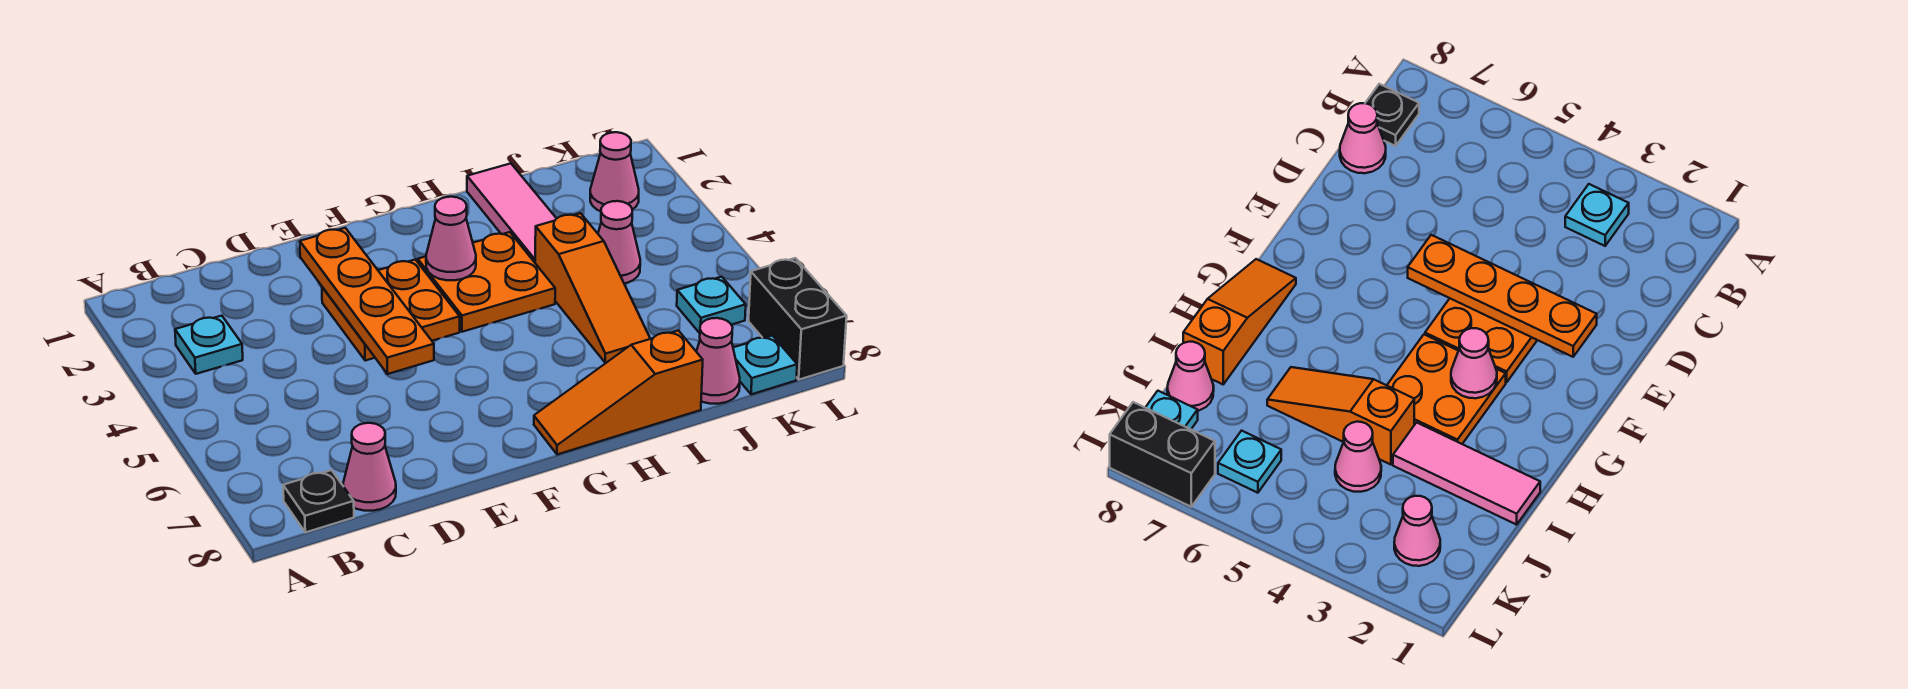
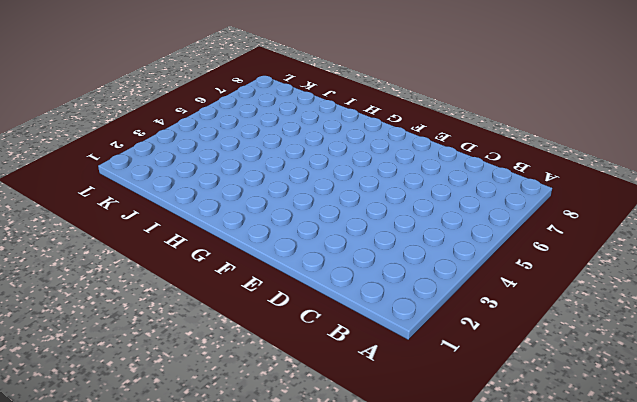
none -> cyan plate B3 level 1
none -> black plate B8 level 1
none -> pink cone C8 level 1

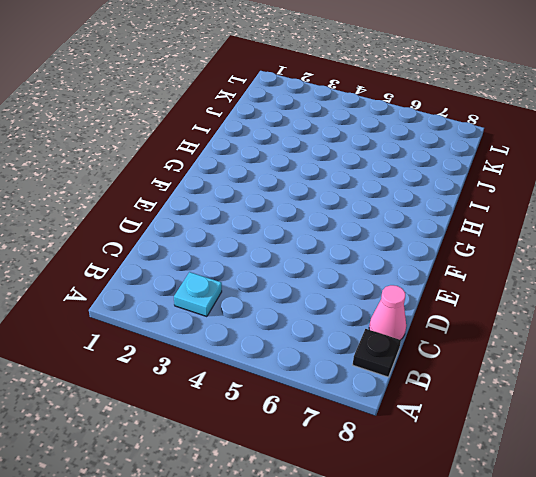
none -> orange plate E3:F4 level 1
none -> orange plate G3:H4 level 1
none -> orange slope G8:I8 level 1 top I

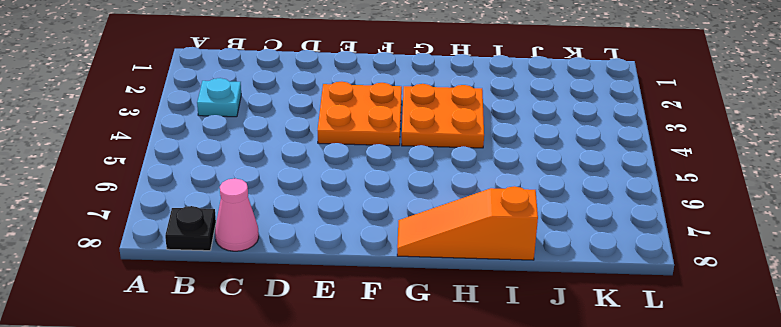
none -> pink tile I1:I3 level 1
none -> orange slope I4:I6 level 1 top 4
none -> pink cone J4 level 1

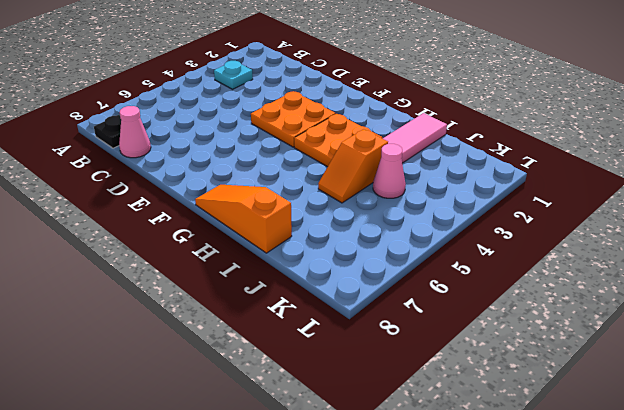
orange slope I4:I5 level 1 top 4 -> orange slope I4:I6 level 1 top 4
none -> pink cone J8 level 1
none -> pink cone K2 level 1
none -> cyan plate K6 level 1

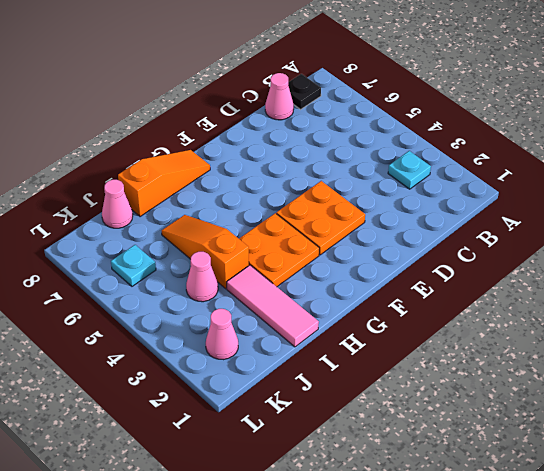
none -> cyan plate K8 level 1
none -> black brick L7:L8 level 1
none -> orange plate E2:E5 level 2

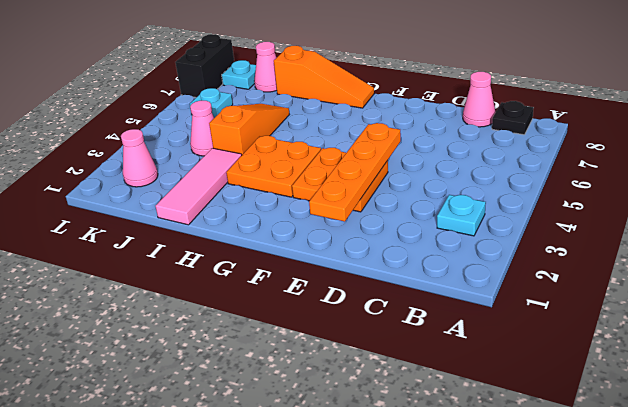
none -> pink cone G3 level 2

